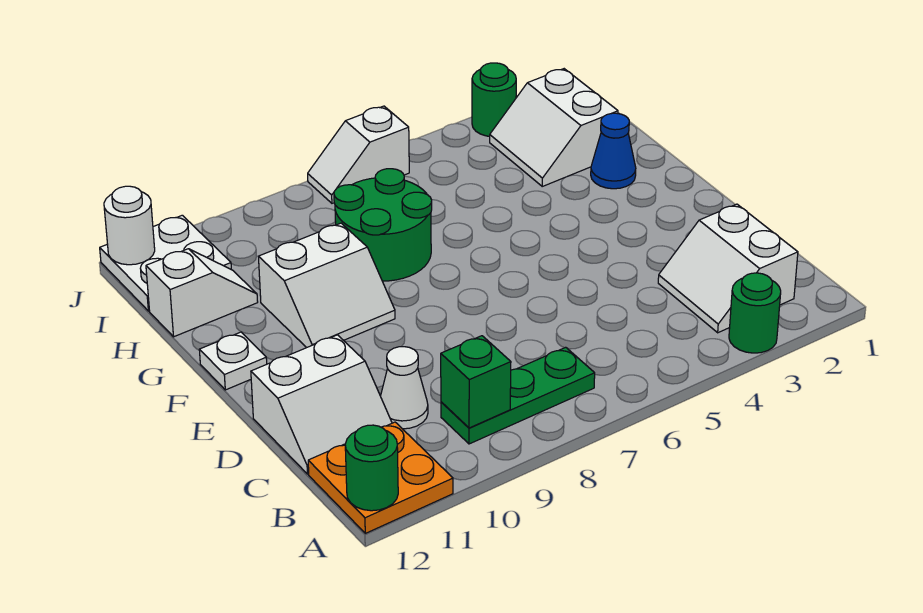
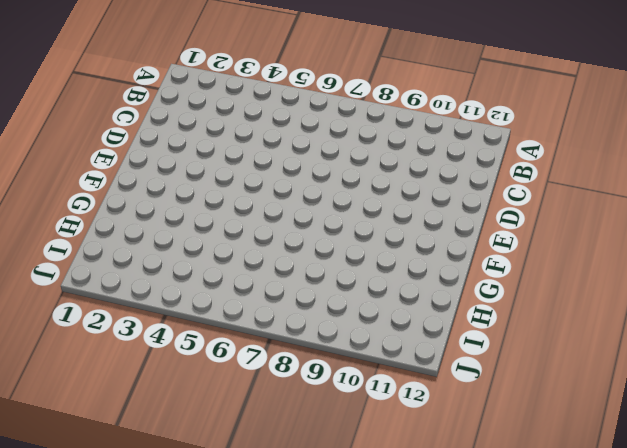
none -> green round brick A3 level 1
none -> orange plate A11:B12 level 1
none -> white slope B2:C3 level 1 top 2

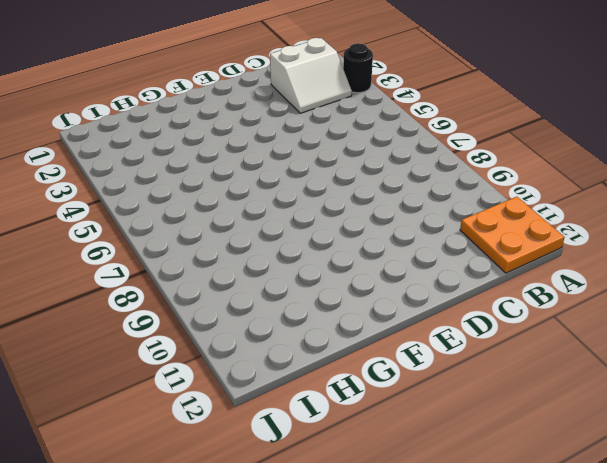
black round brick A3 level 1 -> green round brick A3 level 1
none -> green plate B7:B9 level 1
none -> white cone C10 level 1
none -> white slope C11:D12 level 1 top D

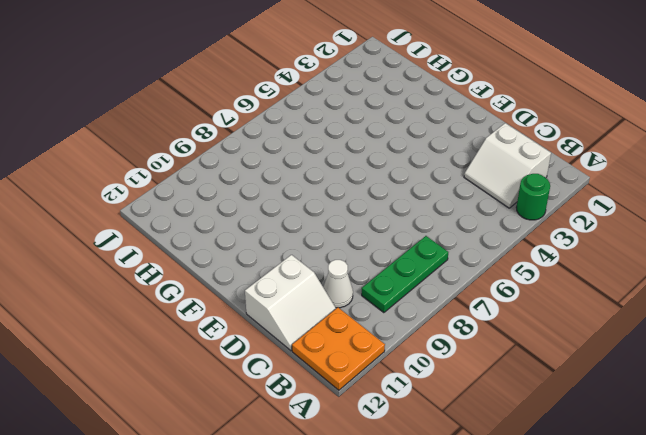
none -> white slope F9:G10 level 1 top G
none -> white plate F12 level 1
none -> blue cone G2 level 1

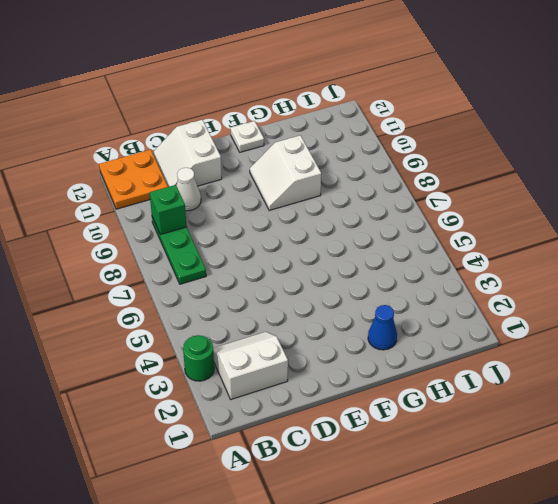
none -> green round brick G7:H8 level 1
none -> white slope H2:I3 level 1 top 2
none -> white slope H11:H12 level 1 top 12

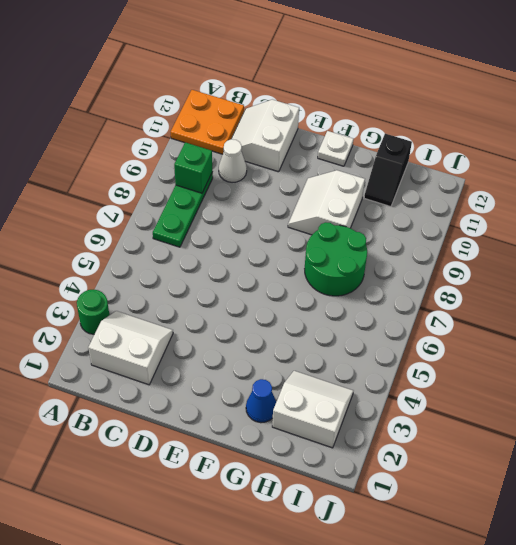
black slope H11:H12 level 1 top 12 -> white slope H11:H12 level 1 top 12
none -> white plate I11:J12 level 1
none -> green round brick J3 level 1
none -> white slope J6:J7 level 1 top 6

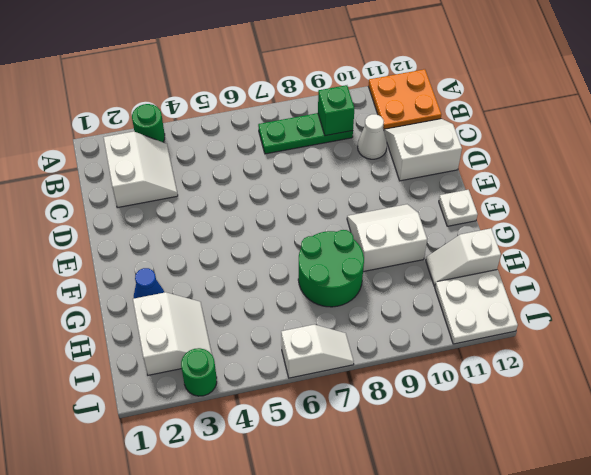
none -> green round brick A12 level 2
none -> white round brick J12 level 2

